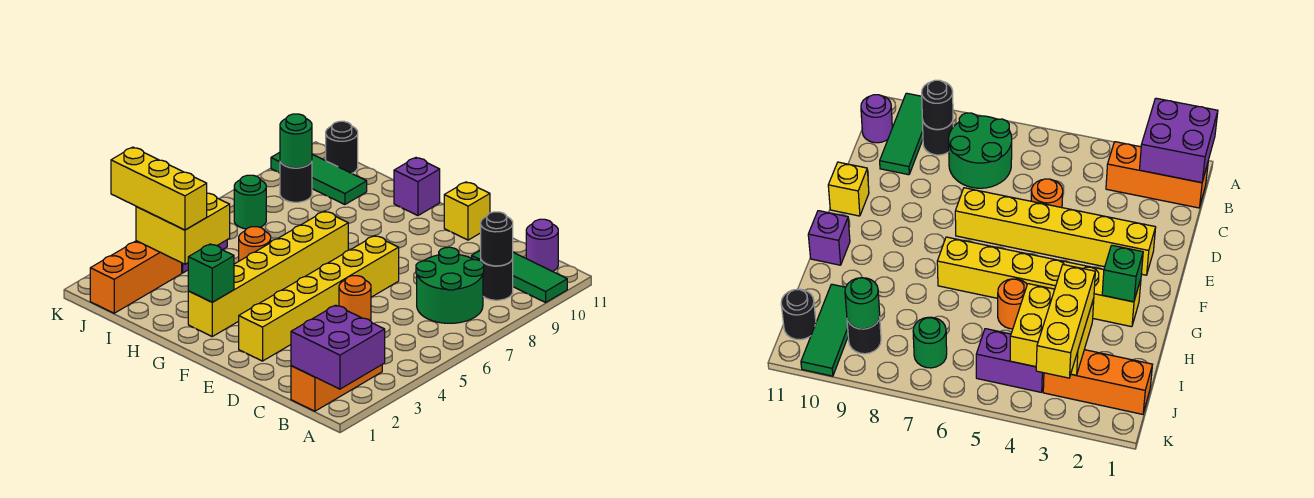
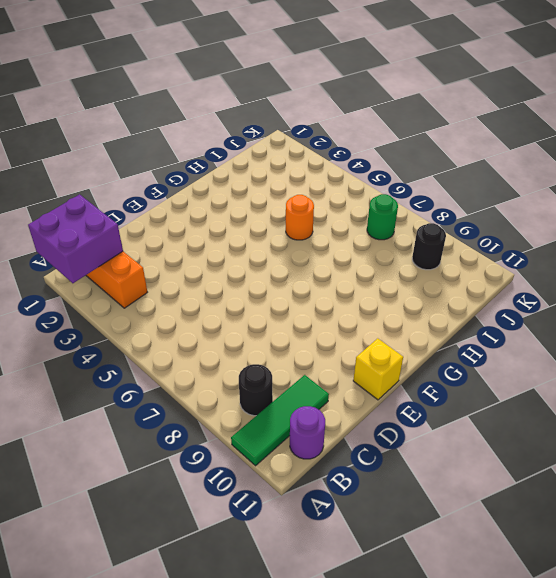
none -> green round brick B7:C8 level 1
none -> orange round brick D5 level 1
none -> yellow brick E2:E7 level 1

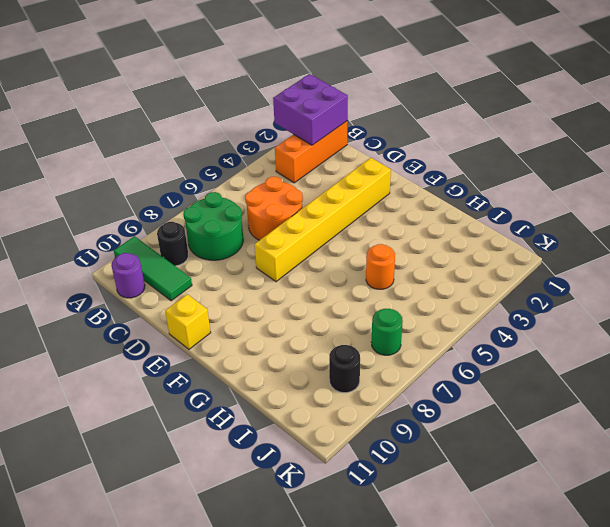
orange round brick C5:D6 level 1 -> orange round brick D5 level 1
none -> yellow brick G2:G7 level 1
none -> purple brick G11 level 1
none -> green tile I10:K10 level 1

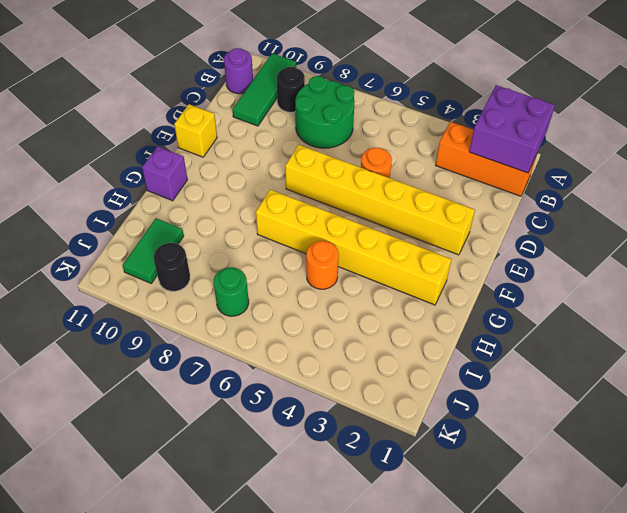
green tile I10:J10 level 1 -> green tile I10:K10 level 1
none -> orange brick J1:J3 level 1
none -> purple brick J4:J5 level 1
none -> black round brick J11 level 1

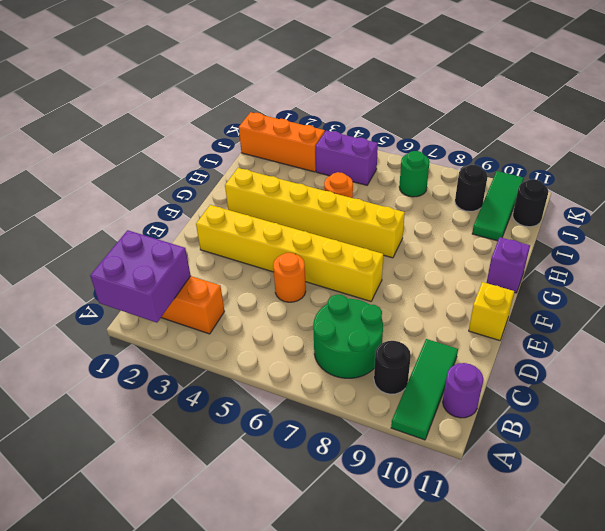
none -> black round brick B9 level 2
none -> green brick G2 level 2
none -> yellow brick I3:J4 level 2

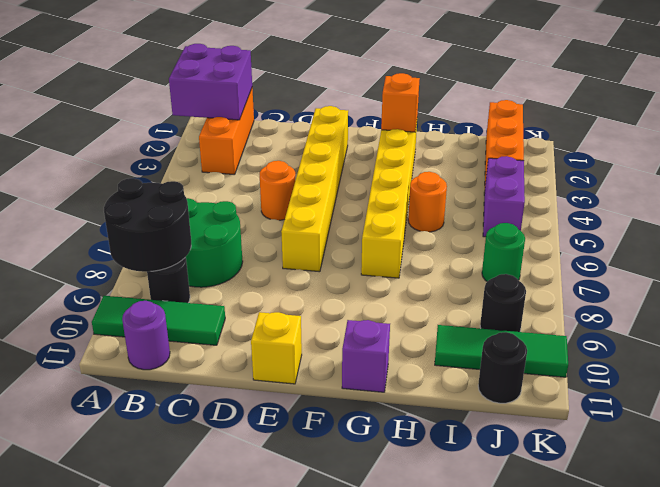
black round brick A8:B9 level 2 -> black round brick B9 level 2
orange brick G2 level 2 -> green brick G2 level 2
none -> yellow brick I3:J4 level 2
none -> green round brick J9 level 2
none -> yellow brick I3:K3 level 3

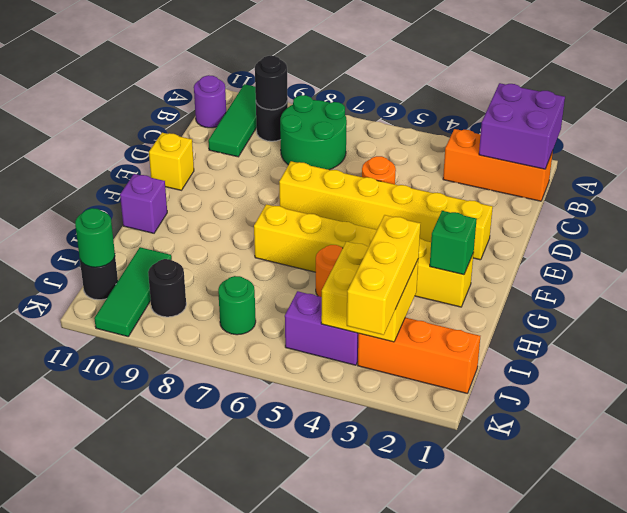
green round brick J11 level 2 -> green round brick J9 level 2

